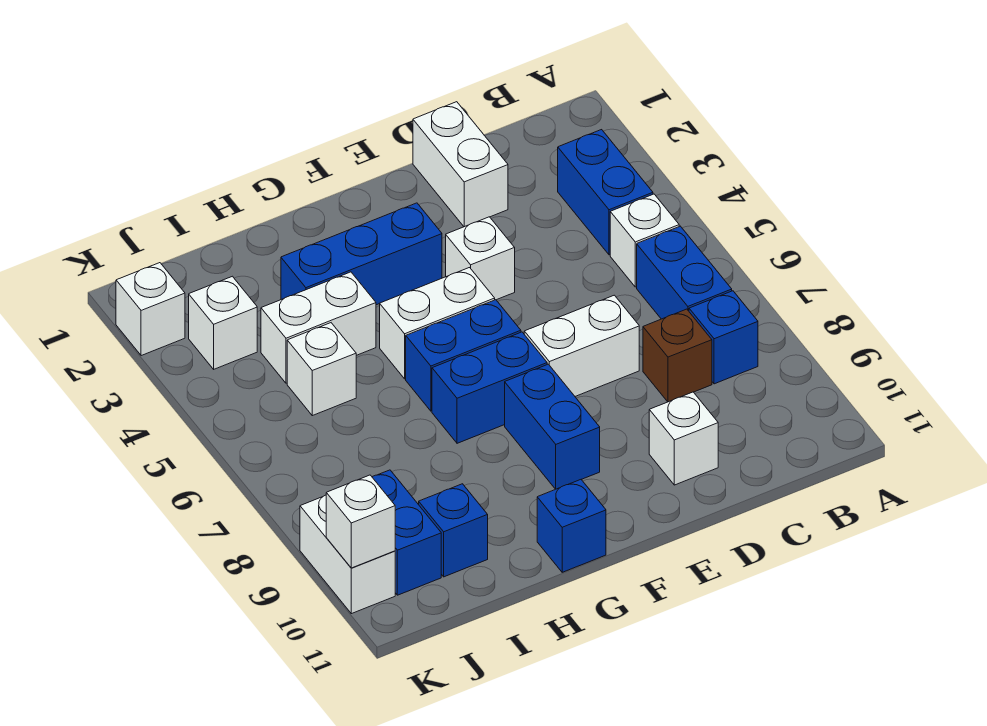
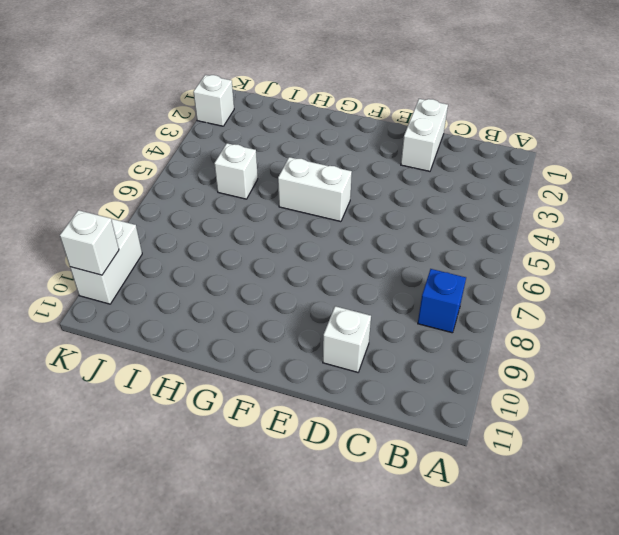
none -> blue brick B3:B4 level 1
none -> white brick B5 level 1
none -> blue brick B6:B7 level 1

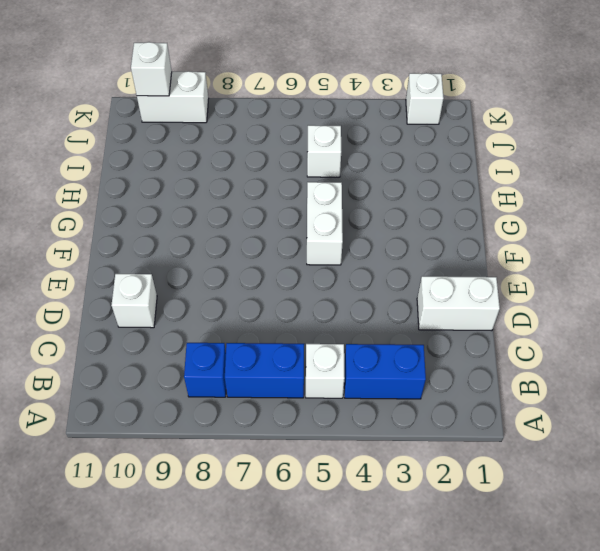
none -> brown brick C8 level 1
none -> white brick D7:E7 level 1
none -> white brick E4 level 1

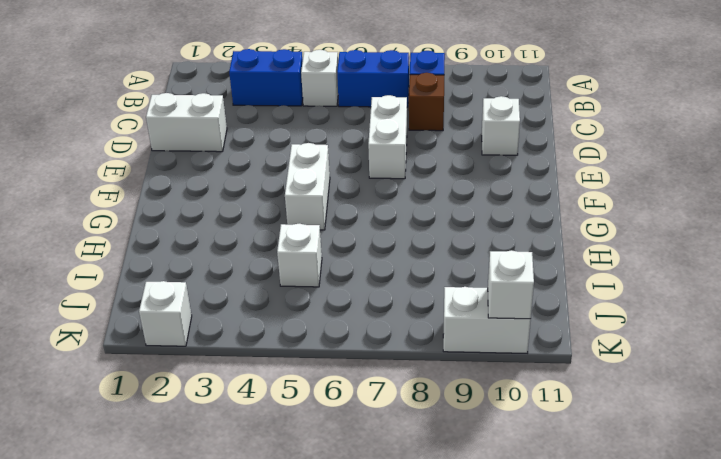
none -> white brick E4 level 1
none -> blue brick F3:H3 level 1
none -> blue brick F6:G6 level 1

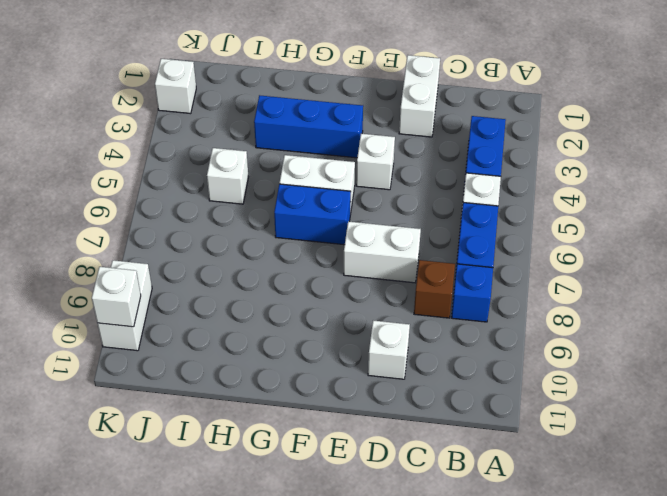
none -> blue brick F7:G7 level 1
none -> blue brick F8:F9 level 1
none -> blue brick G11 level 1

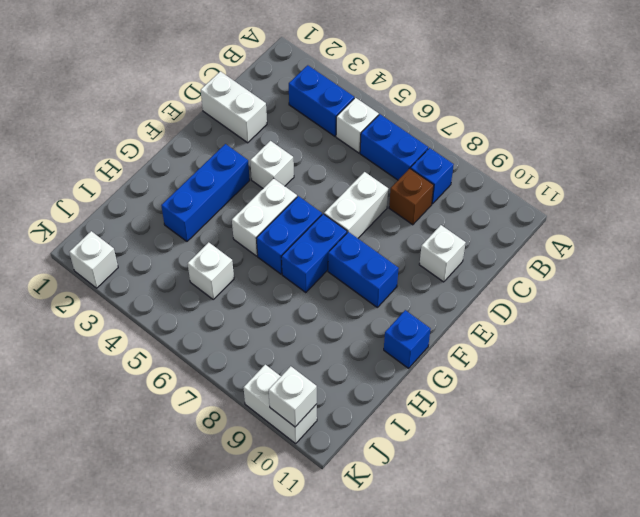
none -> white brick H4:I4 level 1
none -> blue brick I10 level 1
none -> white brick J3 level 1

